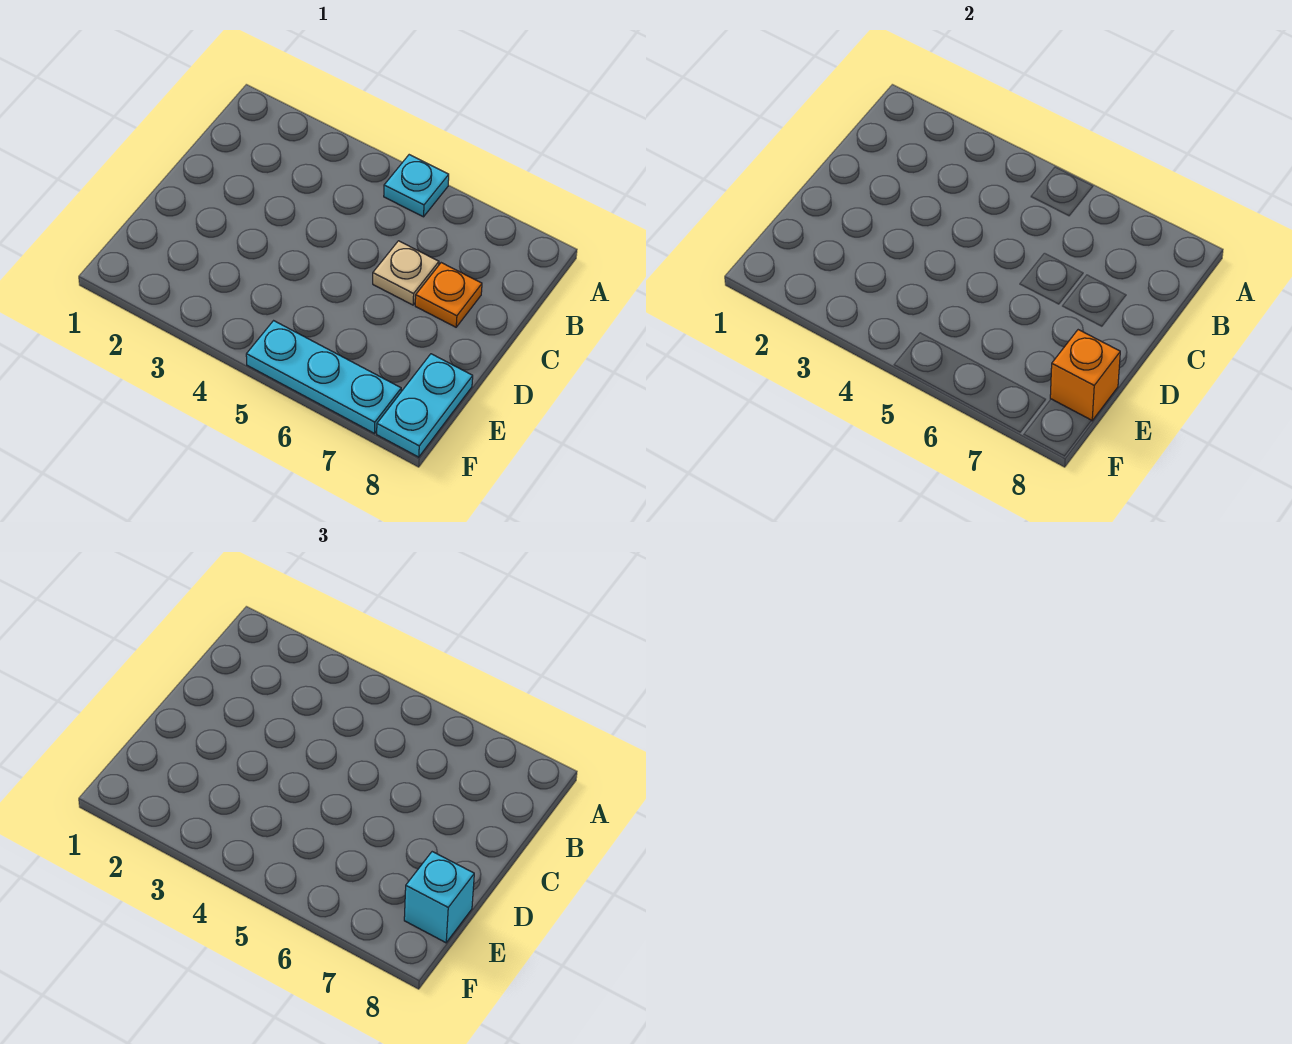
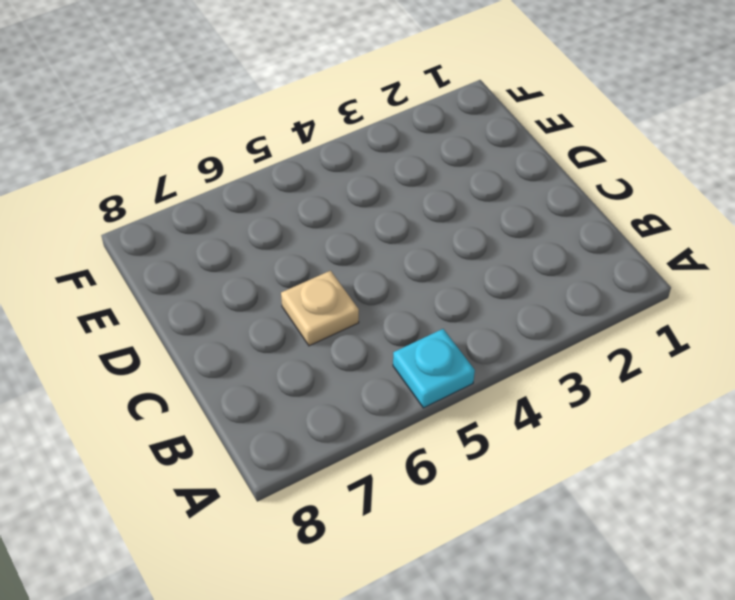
none -> orange plate C7 level 1
none -> cyan plate E8:F8 level 1

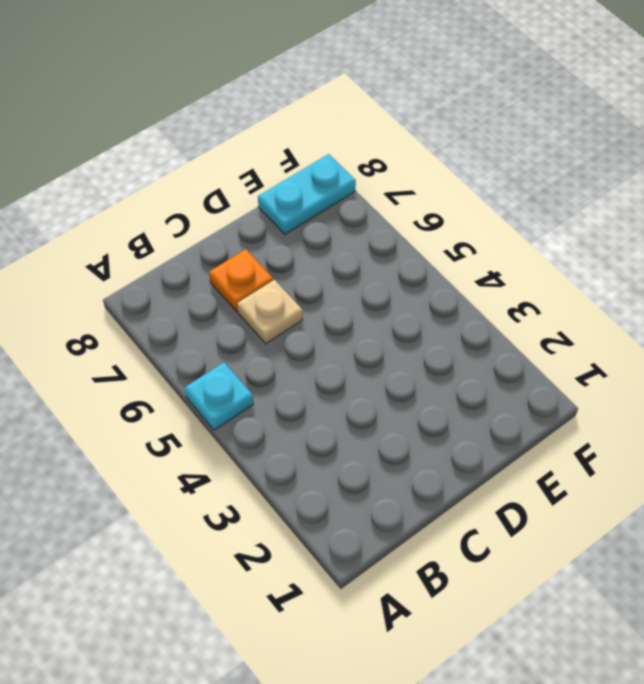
none -> cyan plate F5:F7 level 1
none -> orange brick E8 level 2

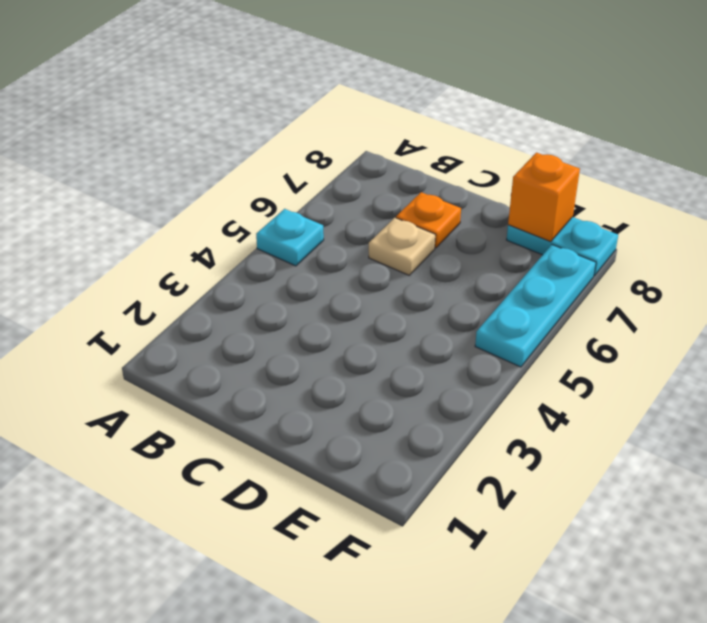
none -> cyan brick E8 level 3

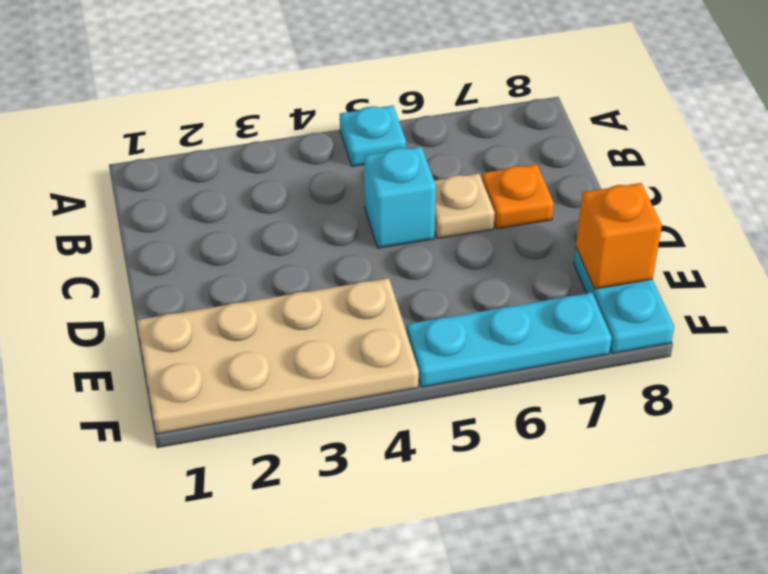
cyan brick C5 level 1 -> cyan brick E8 level 3
tan plate E1:F4 level 1 -> none

